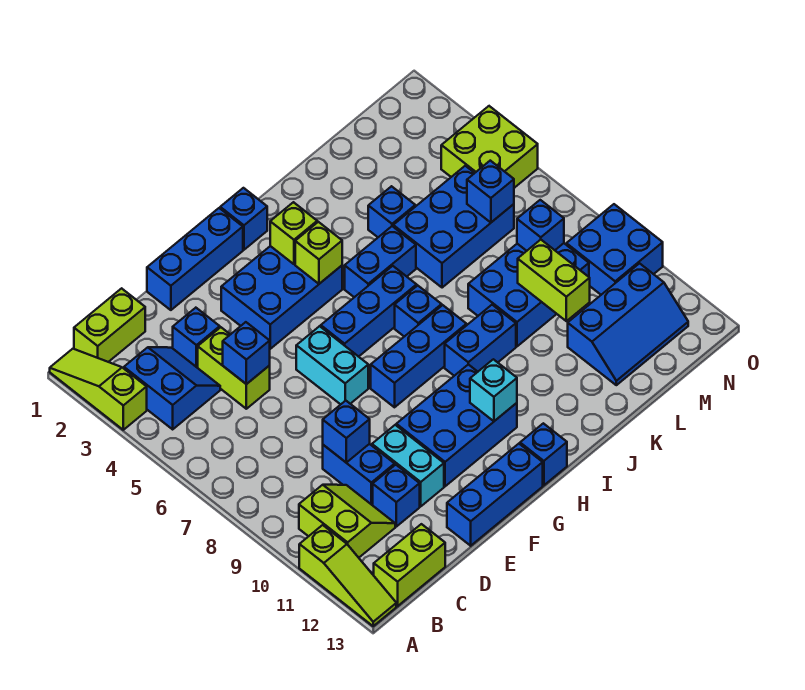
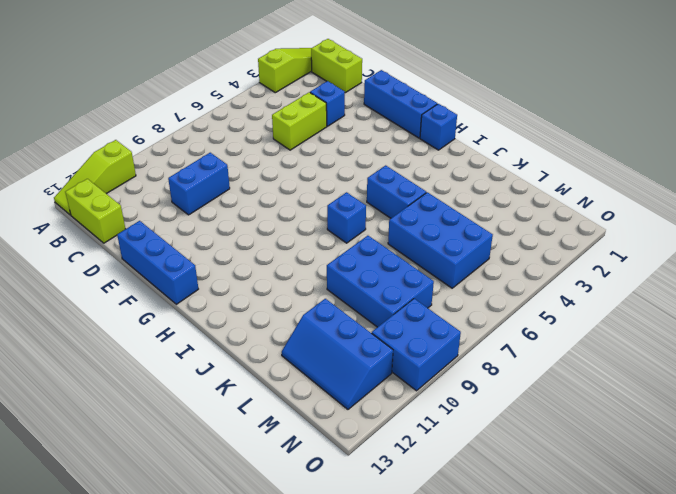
none -> blue slope B3:C4 level 1 top B
none -> lime slope B10:C11 level 1 top B
none -> blue brick D11 level 1
none -> cyan brick E10:E11 level 1

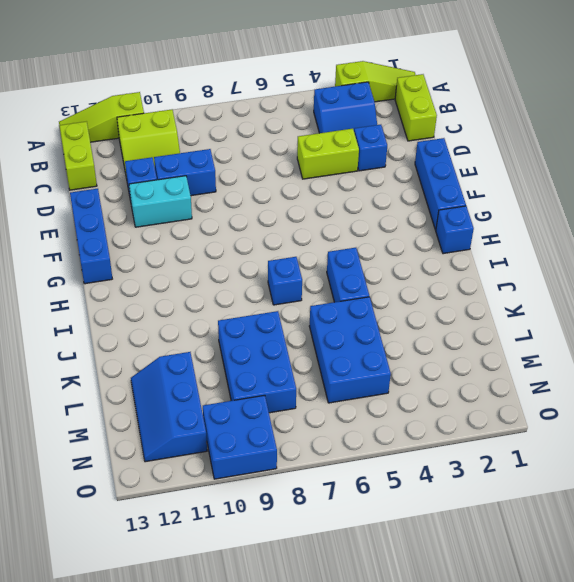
none -> blue brick F3:H4 level 1
none -> cyan brick F6:F7 level 1
none -> blue brick F10:H11 level 1
none -> blue brick G6:I6 level 1

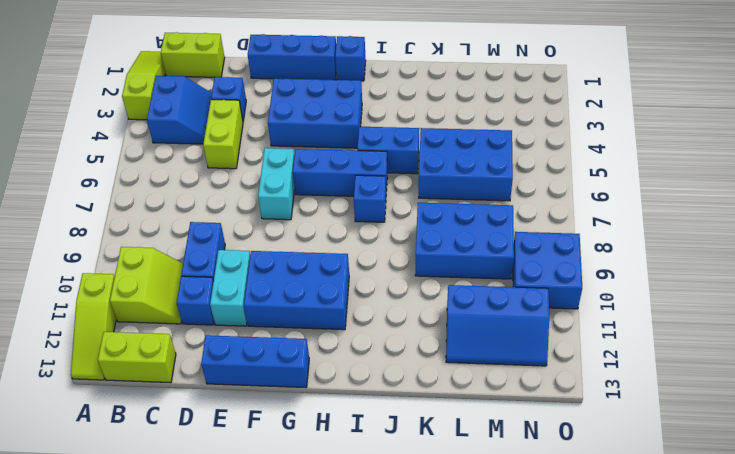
none -> blue brick G8:I8 level 1
none -> blue brick H13 level 1
none -> blue brick I9:J9 level 1
none -> blue brick K4 level 1

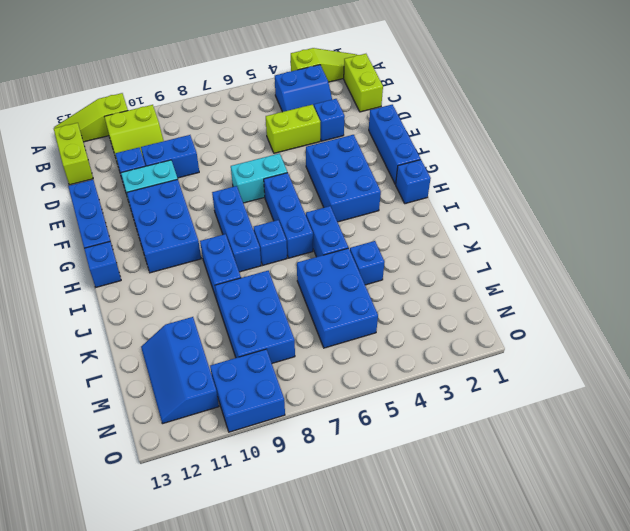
none -> lime brick N4:O5 level 1
none -> blue brick D5 level 2
none -> blue brick D9 level 2
none -> lime brick H3 level 2

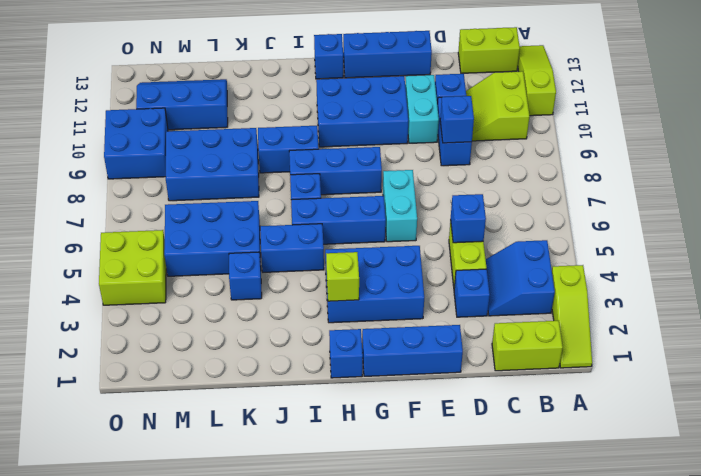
none -> lime brick H4 level 2
none -> cyan brick H11 level 2
none -> lime brick L9:L10 level 2
none -> blue brick M6 level 2

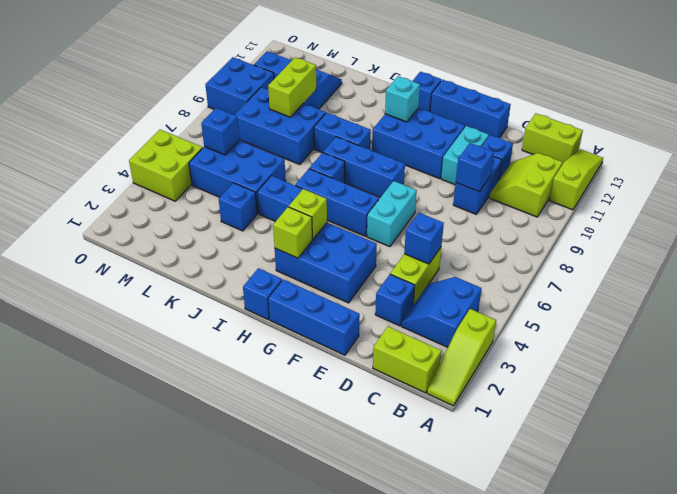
none -> blue brick M8 level 2

